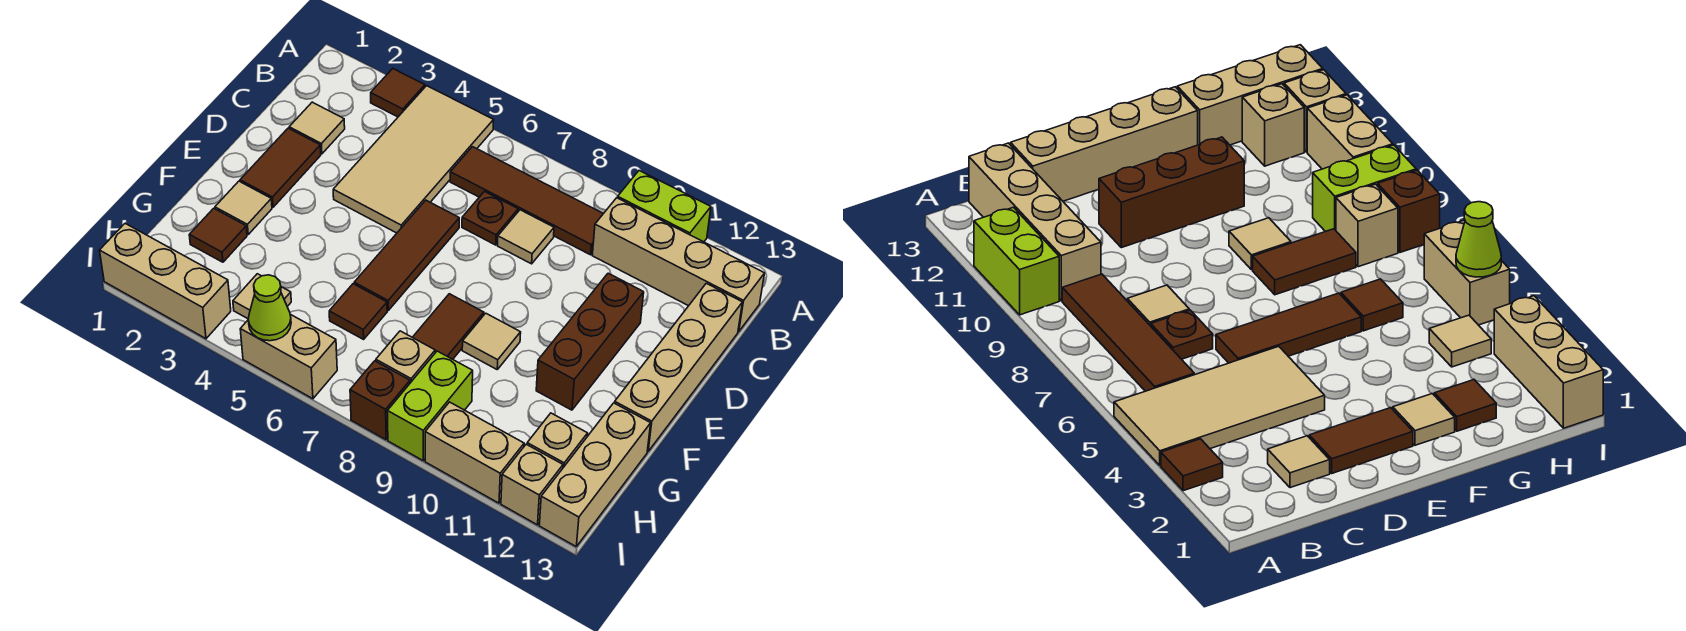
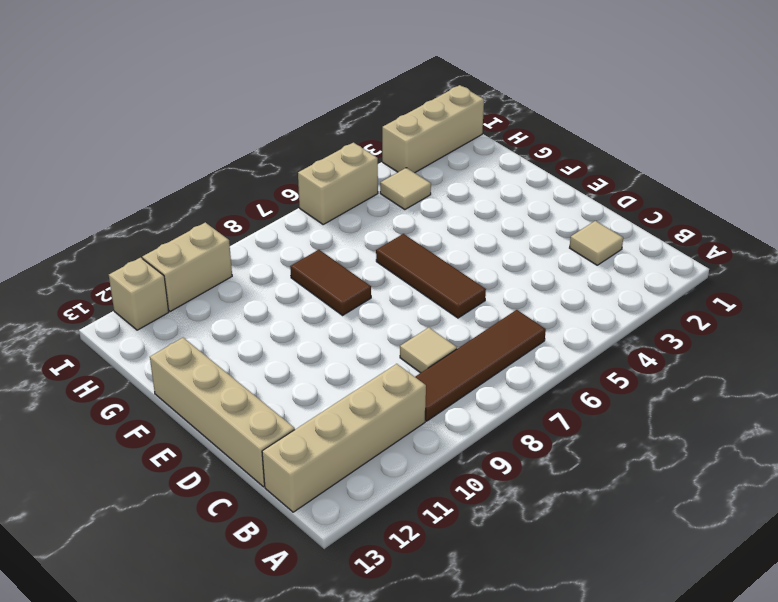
none -> brown tile A3 level 1
none -> tan tile A4:D5 level 1
none -> lime brick A10:A11 level 1

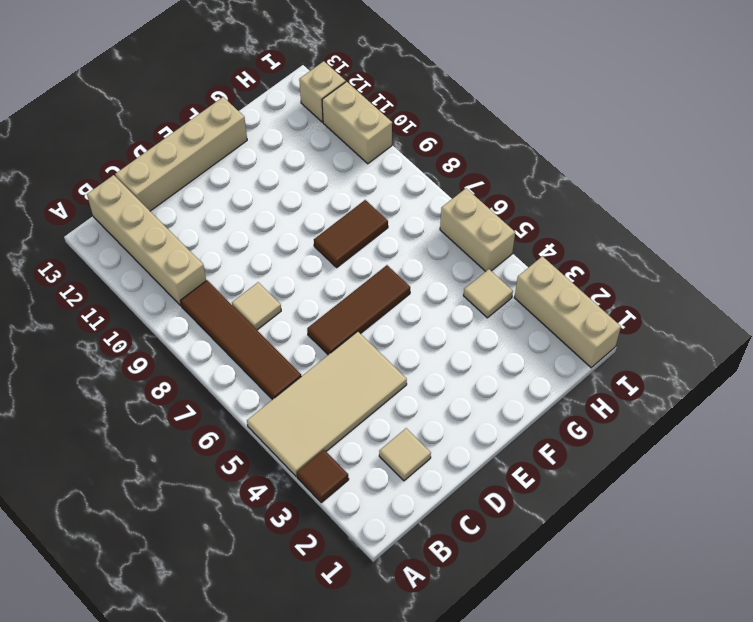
none -> lime brick A10:A11 level 1
none -> brown plate C7 level 1
none -> brown tile D2:E2 level 1

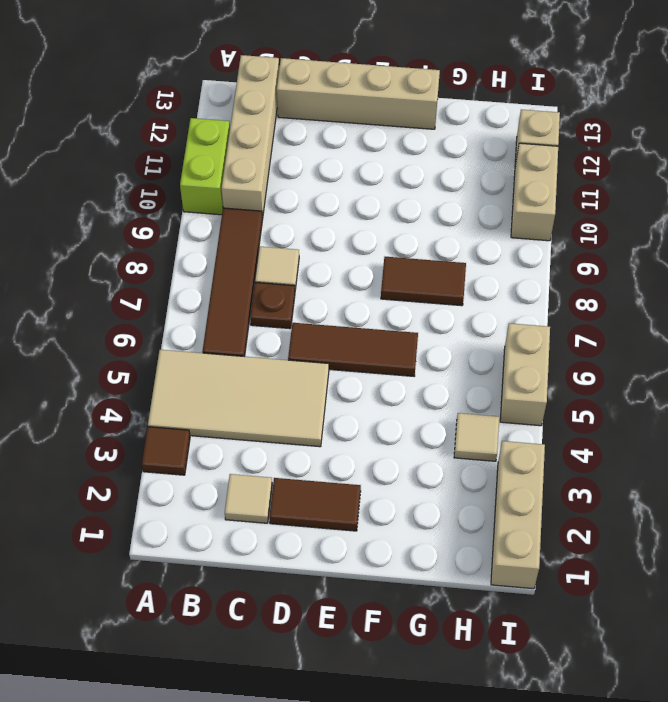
none -> brown brick D11:F11 level 1
none -> tan tile F2 level 1
none -> tan tile F9 level 1

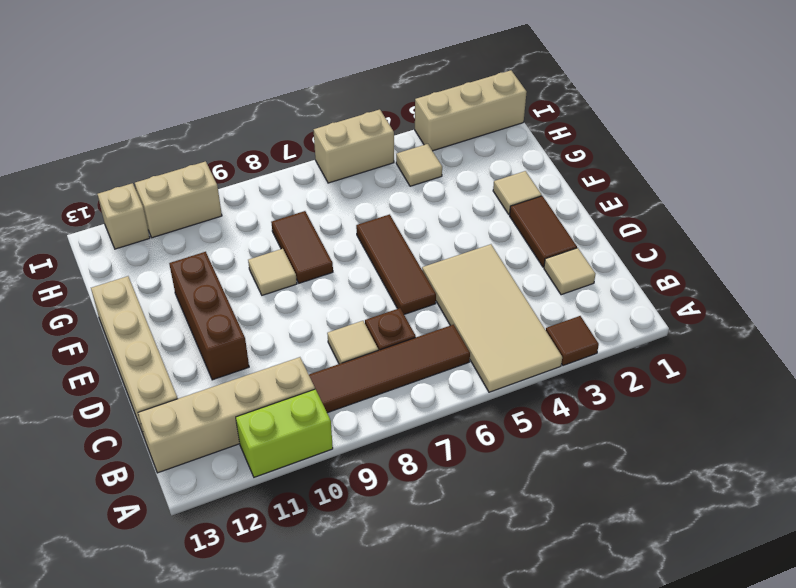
none -> brown tile G2 level 1
none -> brown tile G6 level 1
none -> tan brick G13:I13 level 1

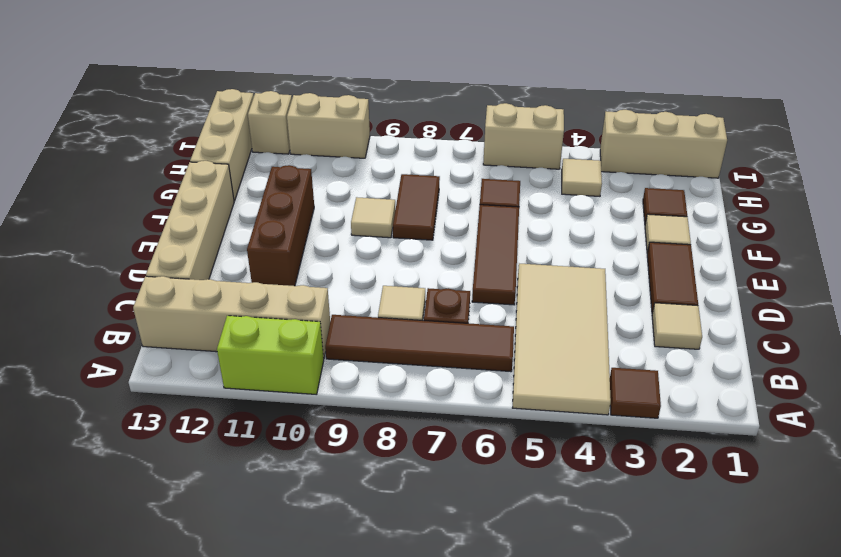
none -> tan brick H8 level 1
none -> lime brick H9:I9 level 1
none -> tan brick H12 level 1

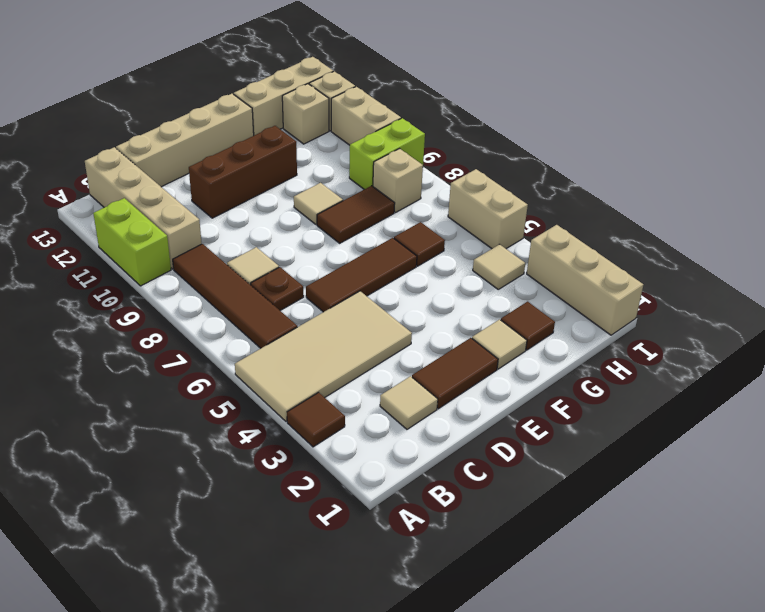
none -> brown brick I8 level 1
none -> lime cone I5 level 2

